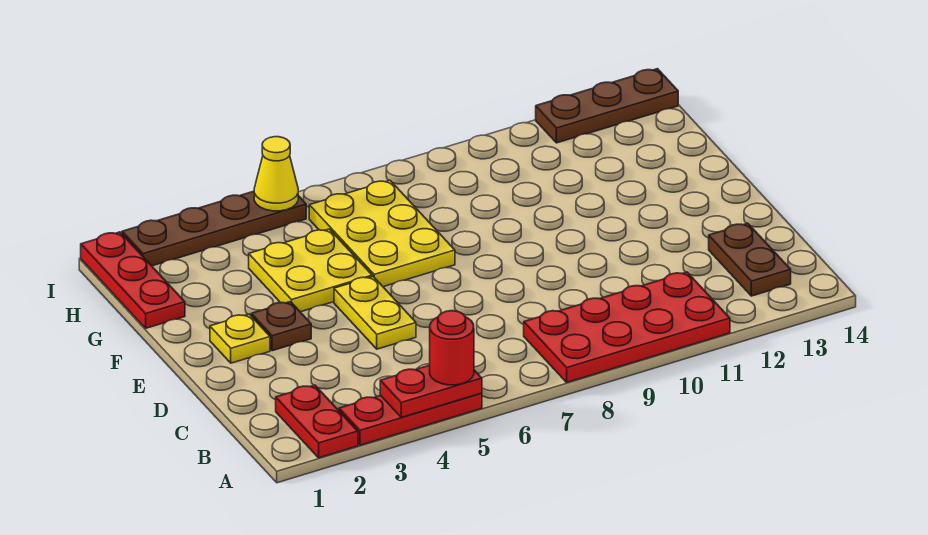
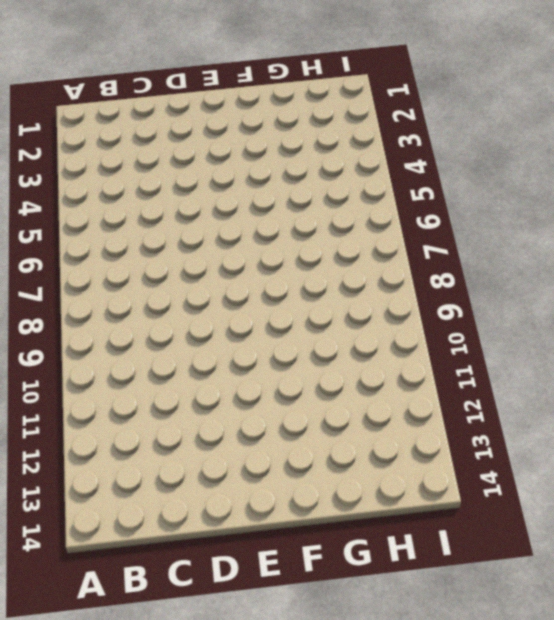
none -> red plate A2:B2 level 1
none -> red plate A3:A5 level 1
none -> red plate A8:B11 level 1

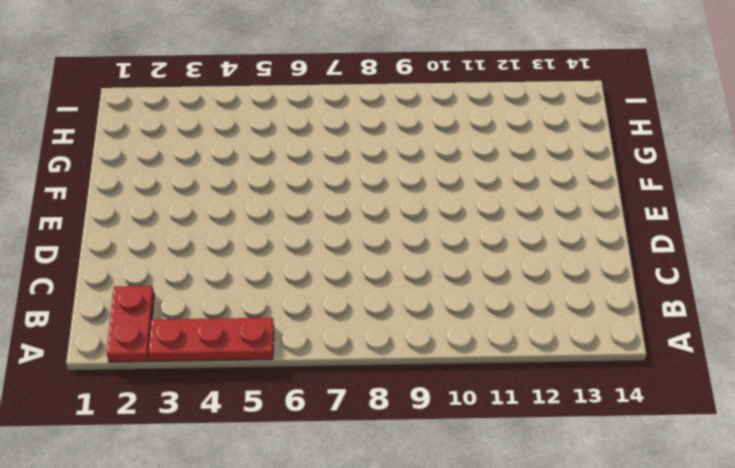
none -> red plate A8:B11 level 1
none -> brown plate B13:C13 level 1
none -> yellow plate D5:E5 level 1

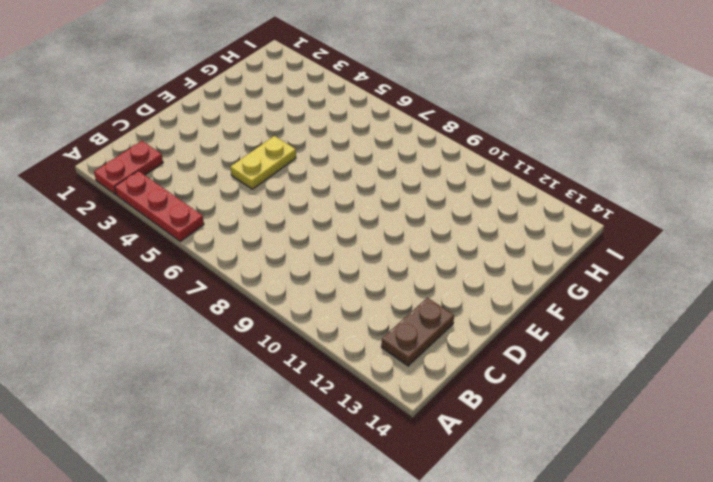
none -> red plate A8:B11 level 1
none -> yellow plate E2 level 1
none -> brown plate E3 level 1

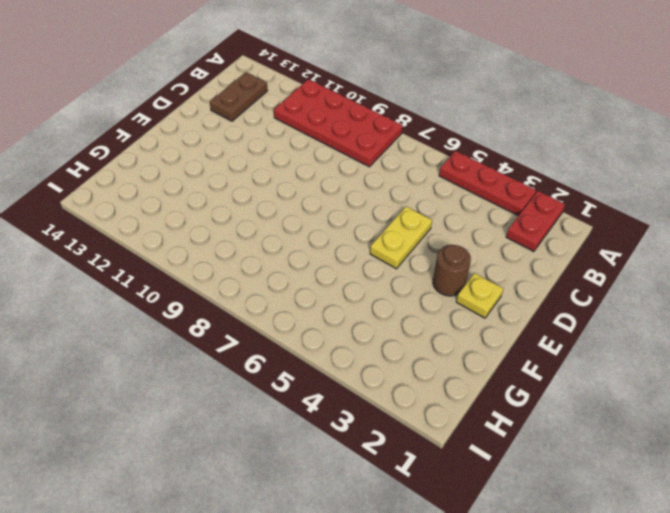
brown round brick E3 level 1 -> brown plate E3 level 1
none -> yellow plate F4:G5 level 1
none -> yellow plate F6:H7 level 1
none -> red plate G1:I1 level 1

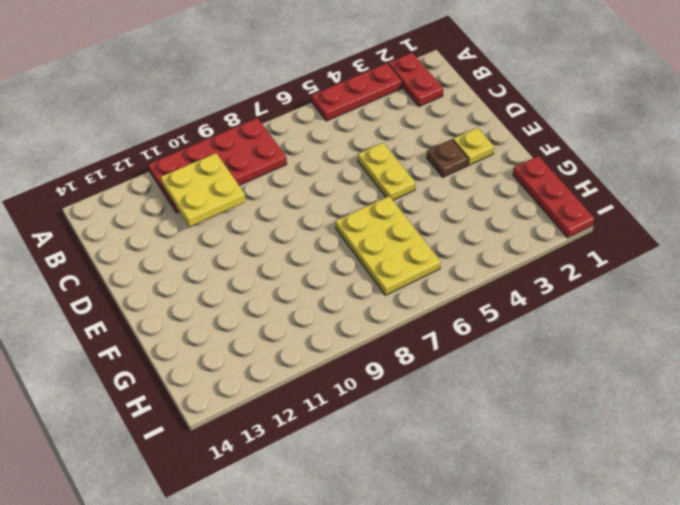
yellow plate B10:C11 level 2 -> yellow plate F4:G5 level 1
none -> brown plate B13:C13 level 1
none -> brown plate I2:I5 level 1
none -> brown plate I12:I14 level 1

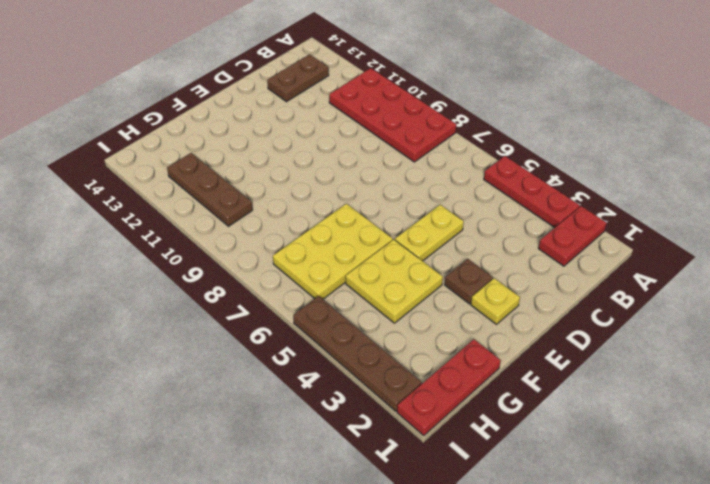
brown plate H10:H12 level 1 -> brown plate I12:I14 level 1
none -> red plate A4:A5 level 2
none -> yellow cone I5 level 2
none -> red round brick A5 level 3

